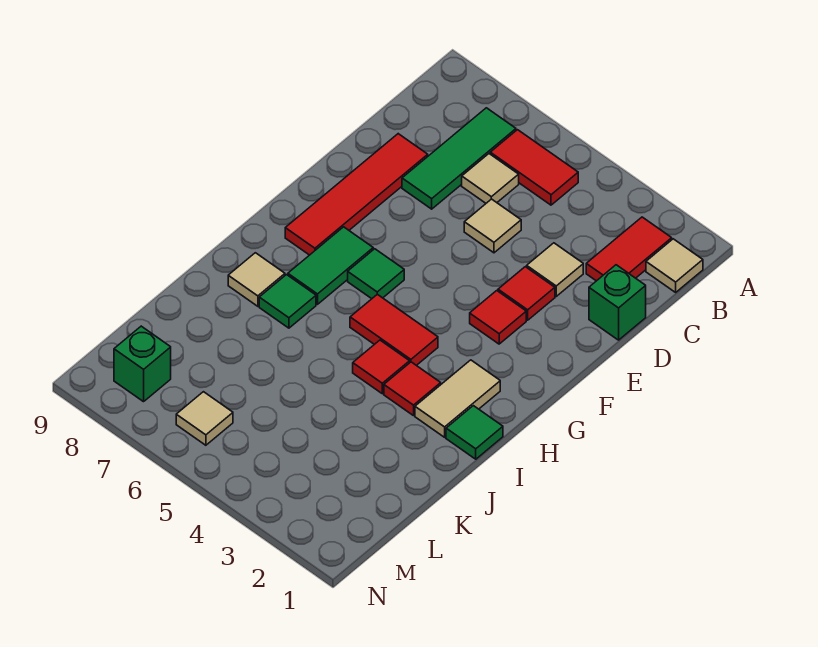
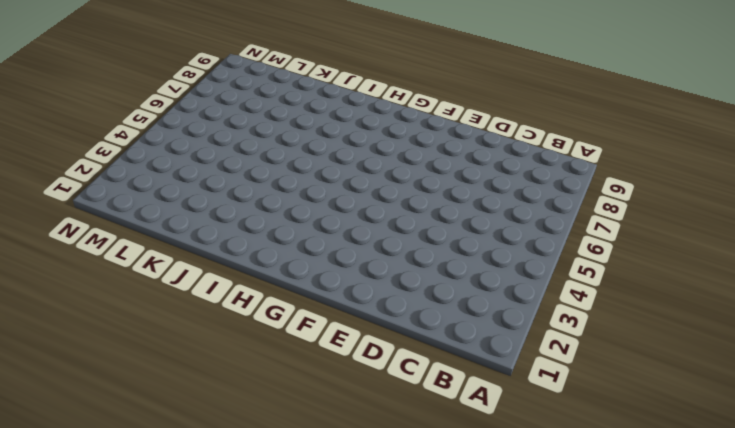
none -> tan tile B1 level 1
none -> red tile B2:C2 level 1
none -> red tile B5:B6 level 1

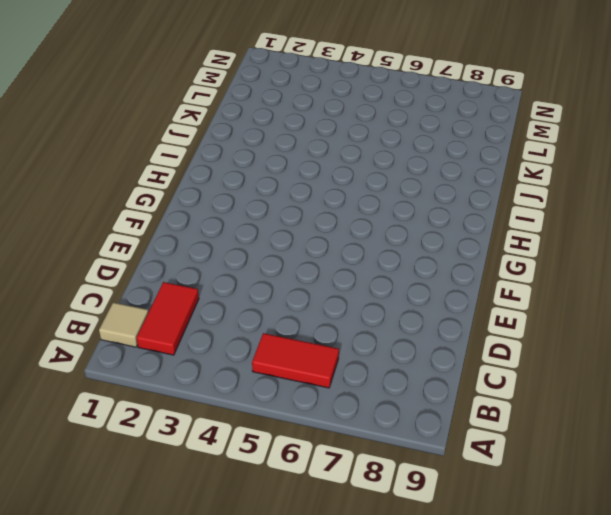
none -> green tile B7:D7 level 1
none -> tan tile C6 level 1
none -> green brick D1 level 1

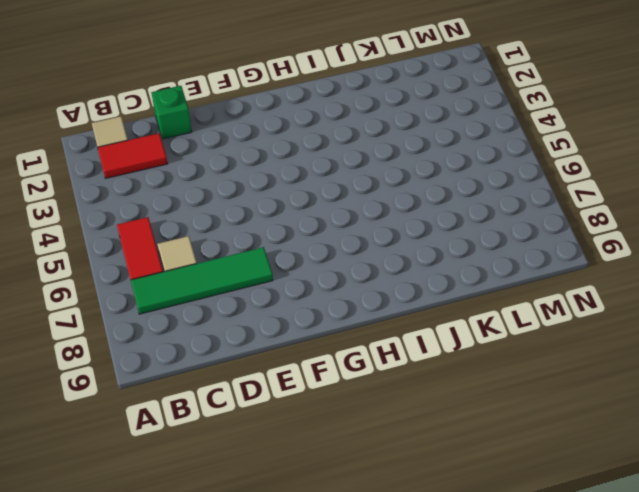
green tile B7:E7 level 1 -> green tile B7:D7 level 1
none -> tan tile D3 level 1
none -> tan tile D5 level 1
none -> red tile D8:G8 level 1

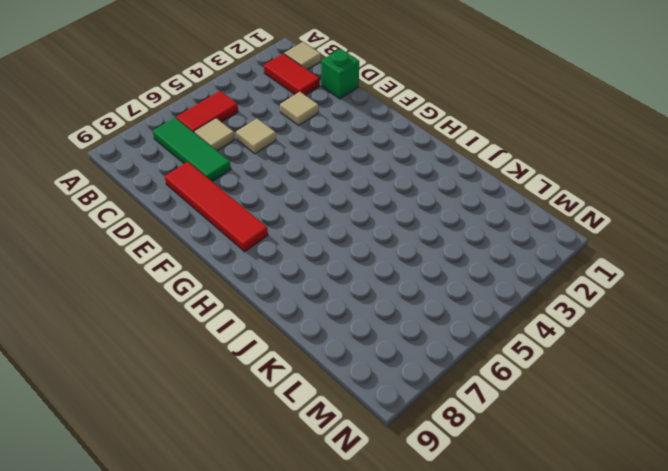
none -> red tile E3 level 1
none -> red tile F3 level 1
none -> green tile G6 level 1

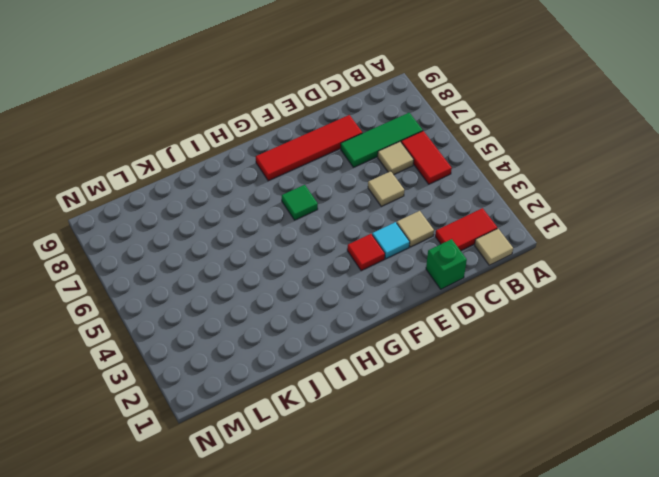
cyan tile E3 level 1 -> red tile E3 level 1
none -> green tile G7:H7 level 1
none -> tan tile H2:I2 level 1
none -> red tile H4:H5 level 1

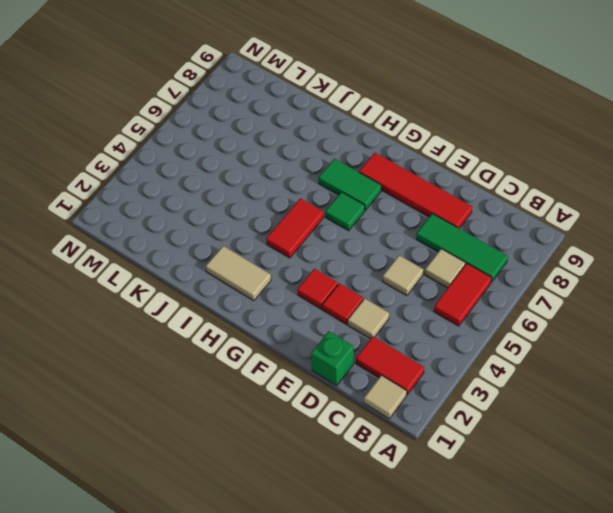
none -> green tile I1 level 1
none -> red tile I3 level 1
none -> red tile I4 level 1

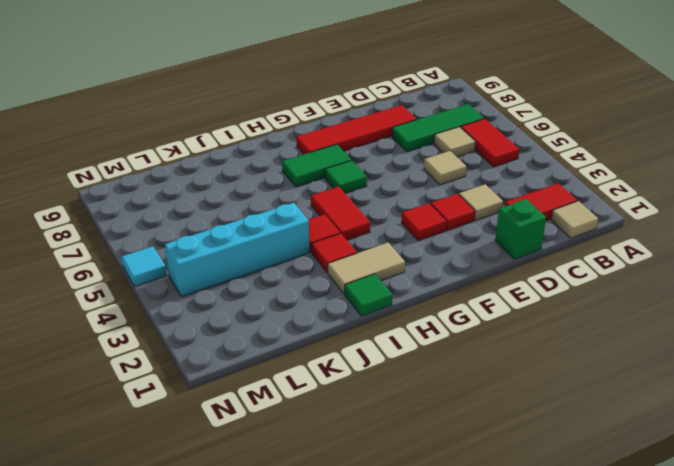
cyan brick J4:M4 level 1 -> none
cyan tile N5 level 1 -> none
none -> green tile I7 level 1
none -> tan tile I8 level 1
none -> tan tile M6 level 1

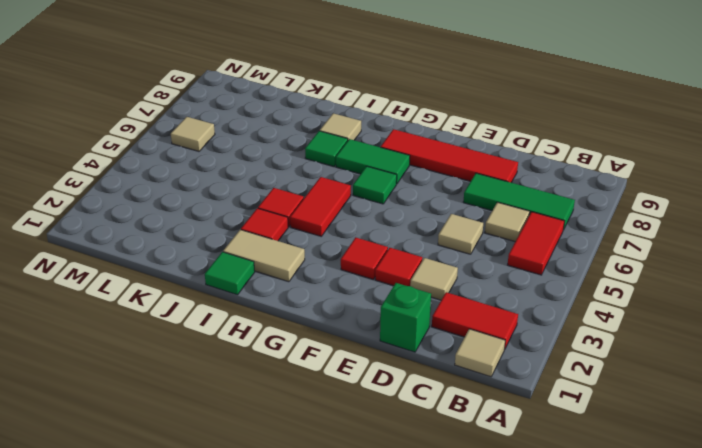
none -> green brick M8 level 1

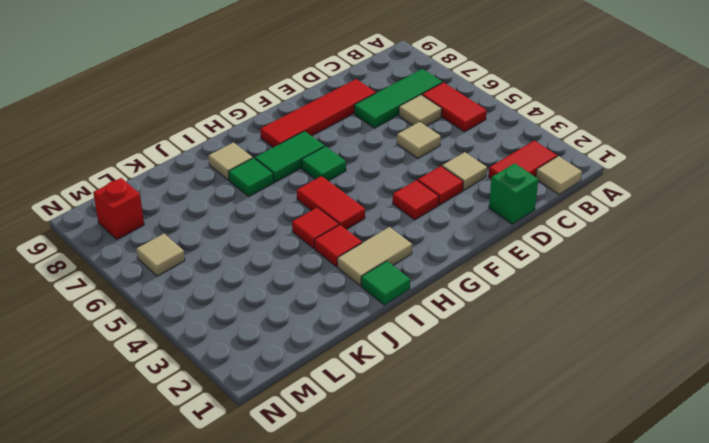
red brick M8 level 1 -> green brick M8 level 1

